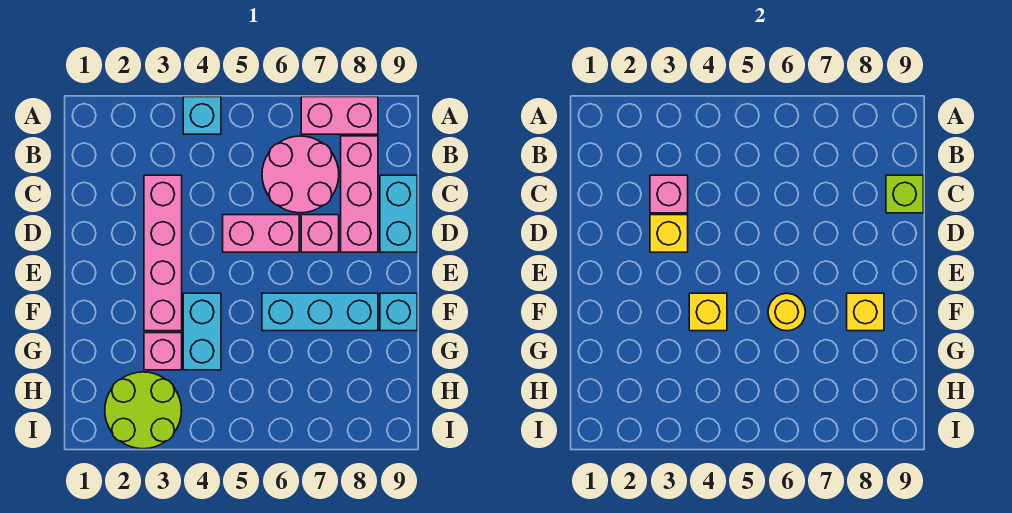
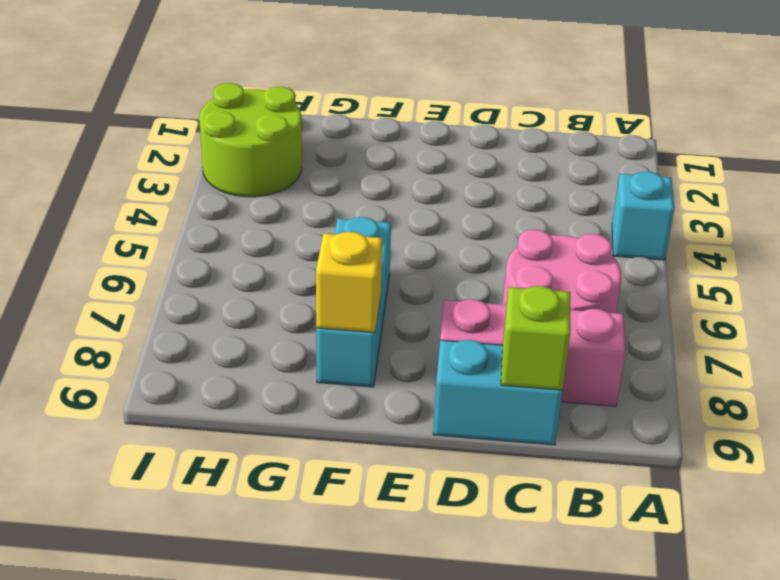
none -> pink brick A7:A8 level 1
none -> pink brick C3:F3 level 1
none -> pink brick D5:D6 level 1

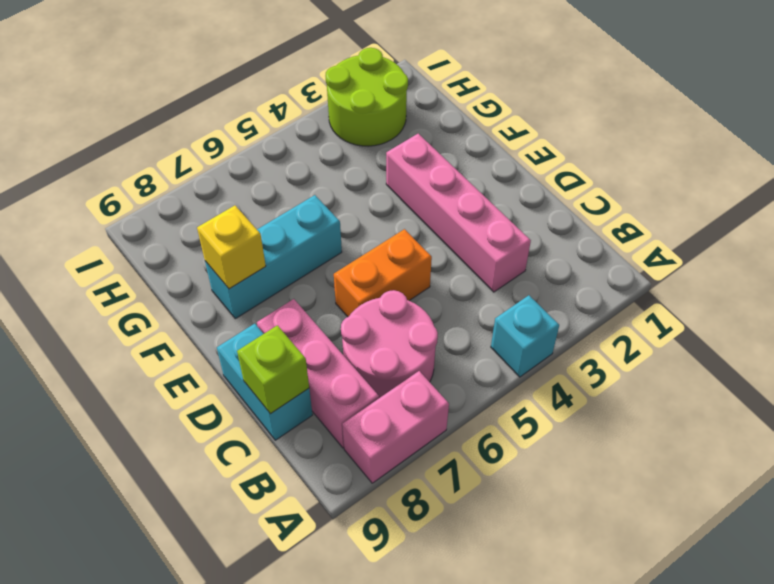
orange brick D5:D6 level 1 -> pink brick D5:D6 level 1
none -> pink brick D7 level 1
none -> cyan brick F4:G4 level 1
none -> cyan brick F9 level 1

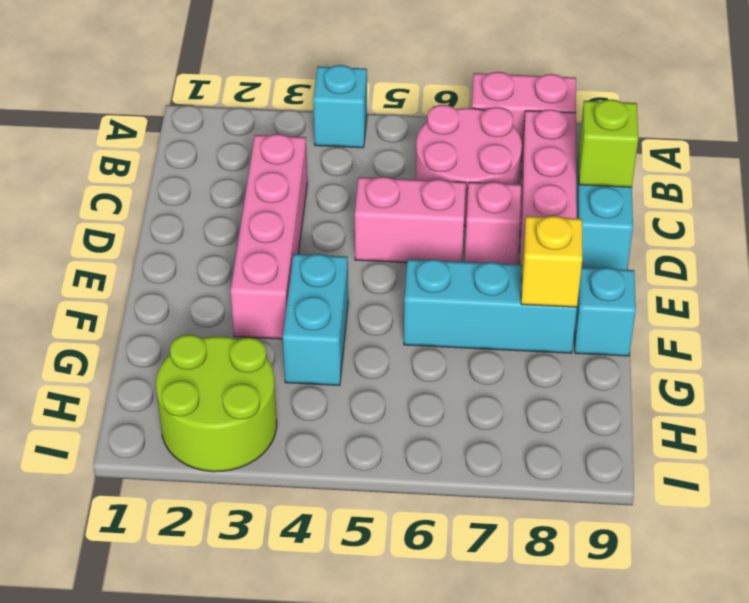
none -> pink brick G3 level 1
none -> pink brick C3 level 2
none -> yellow brick D3 level 2

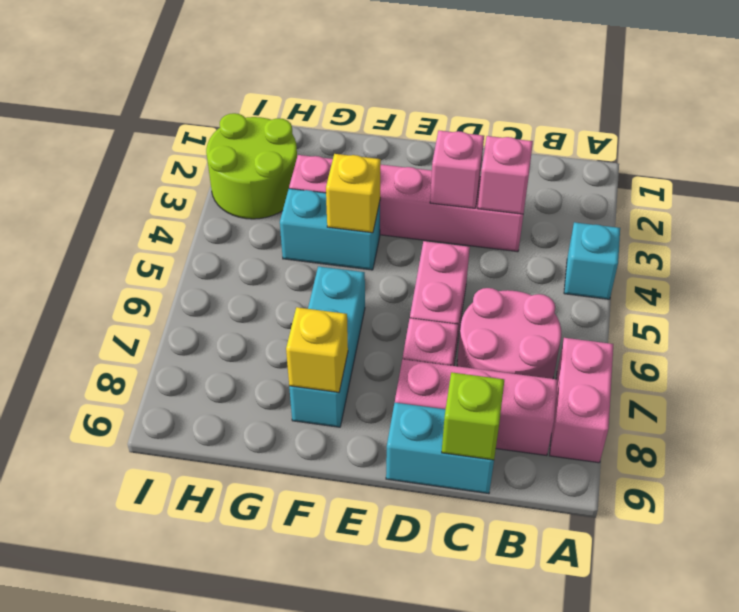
pink brick D3 level 2 -> yellow brick D3 level 2
none -> cyan brick F9 level 1
none -> yellow round brick F6 level 2

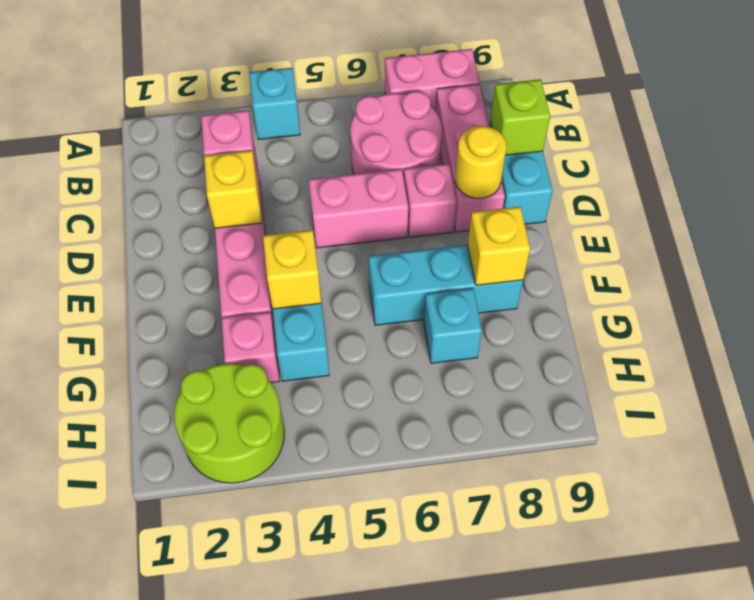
yellow round brick D8 level 2 -> yellow round brick F6 level 2
cyan brick G7 level 1 -> cyan brick F9 level 1

